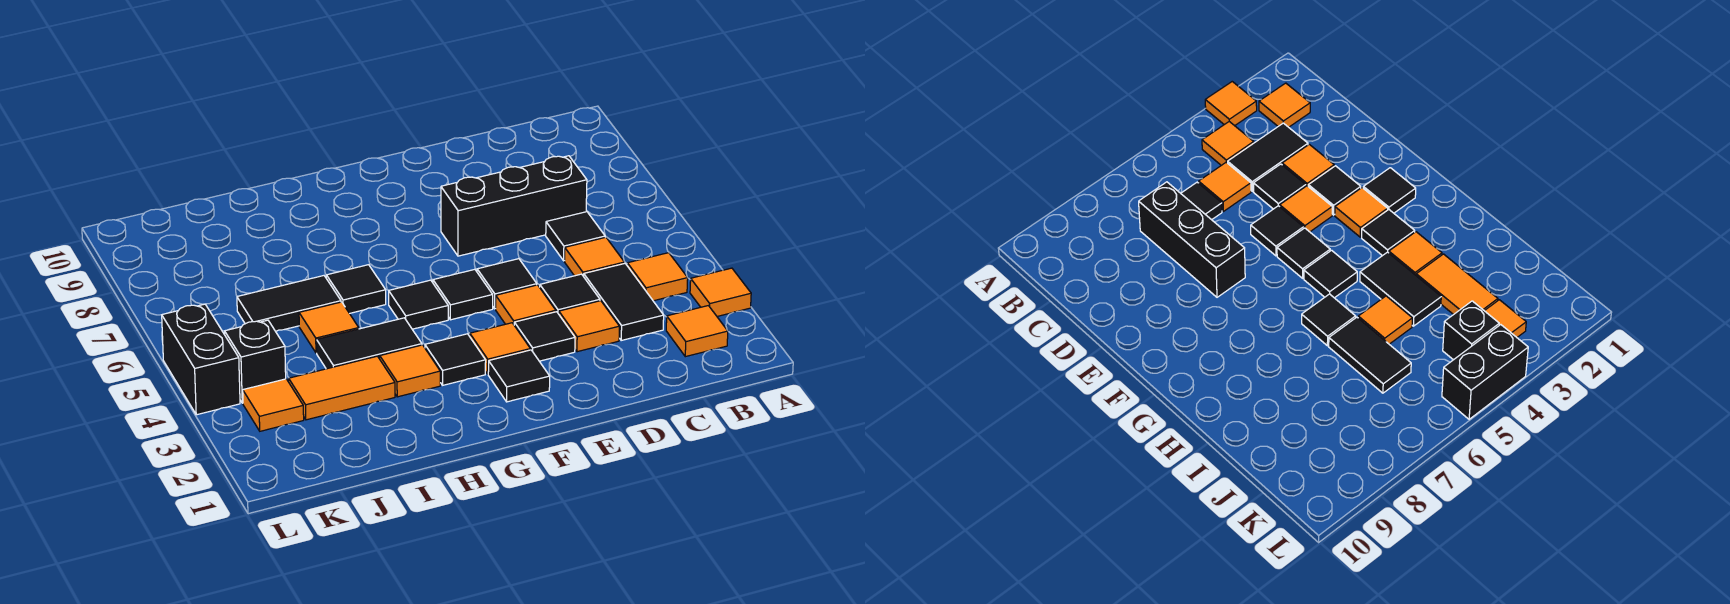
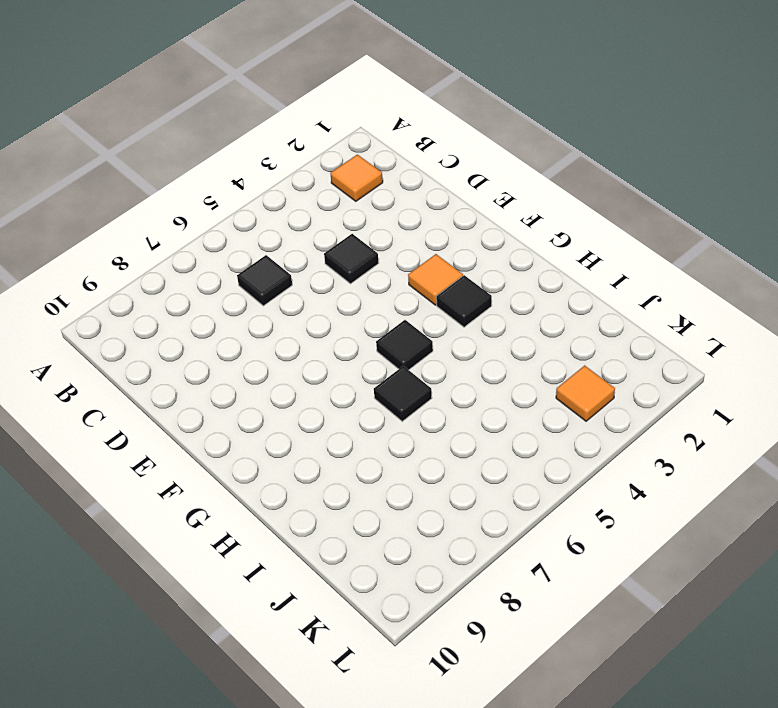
none -> orange tile A3 level 1
none -> orange tile B4 level 1
none -> black tile C3:C4 level 1

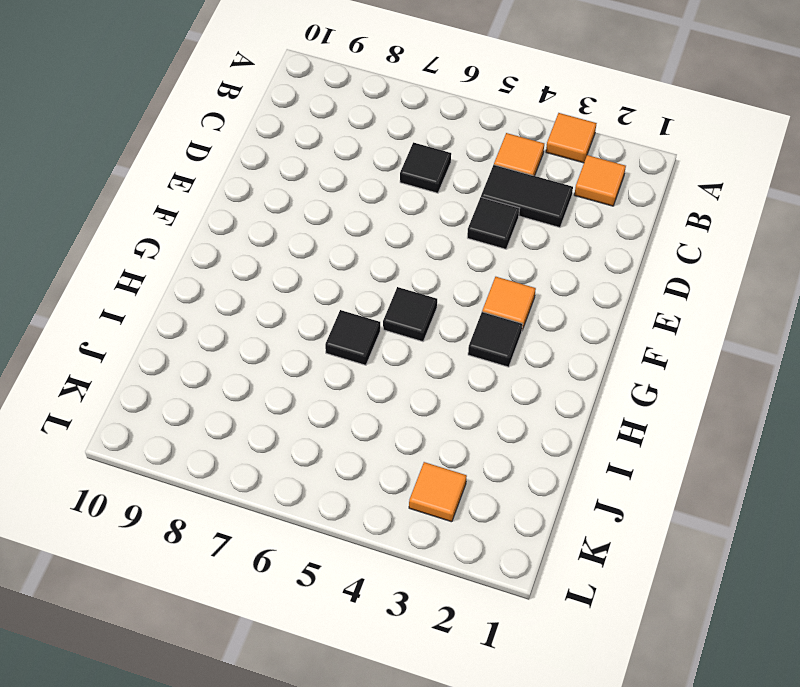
none -> orange tile C5 level 1
none -> black brick C7:E7 level 1
none -> orange tile D3 level 1

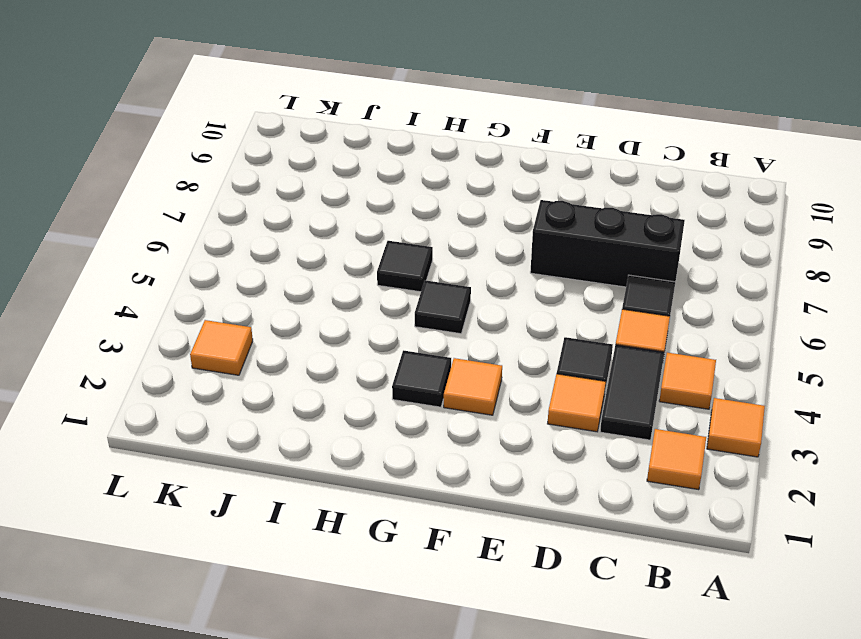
none -> black tile E3 level 1
none -> orange tile E4 level 1
none -> black tile E5 level 1

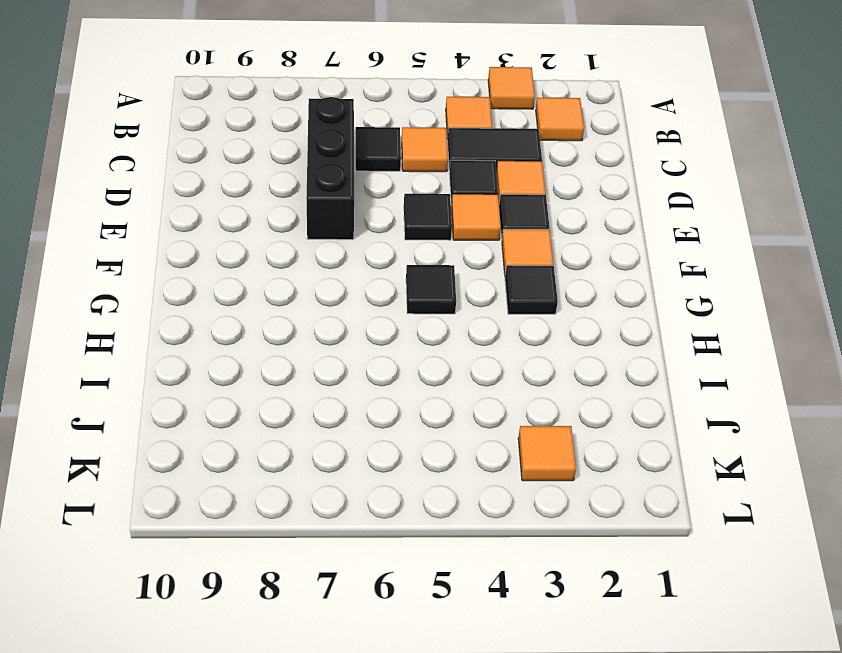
none -> black tile F2 level 1
none -> black tile F5 level 1
none -> orange tile H3 level 1

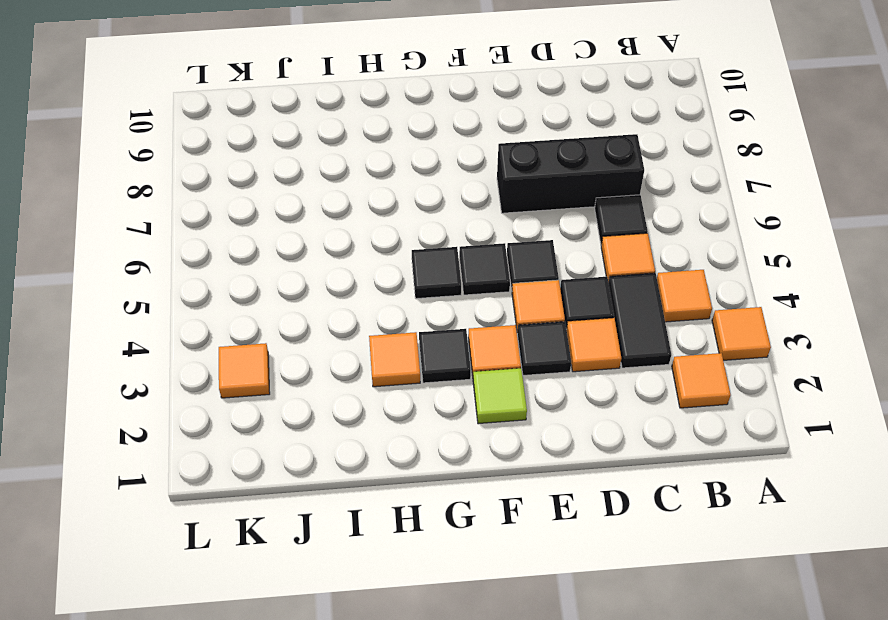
lime tile F2 level 1 -> black tile F2 level 1
none -> black tile H4:I4 level 1
none -> black tile H6 level 1
none -> orange tile I3:J3 level 1

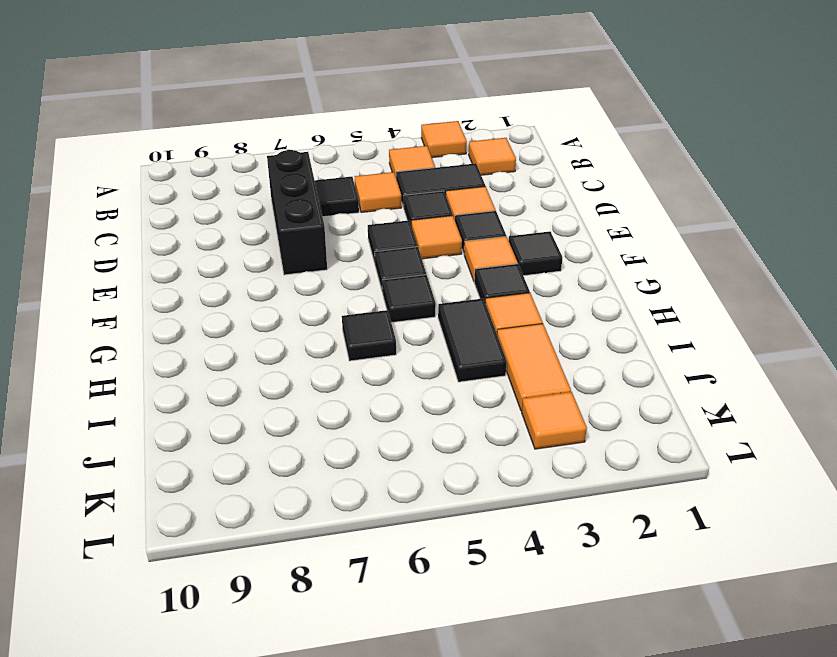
none -> orange tile I5 level 1
none -> black tile I6:J6 level 1
none -> black brick K4 level 1

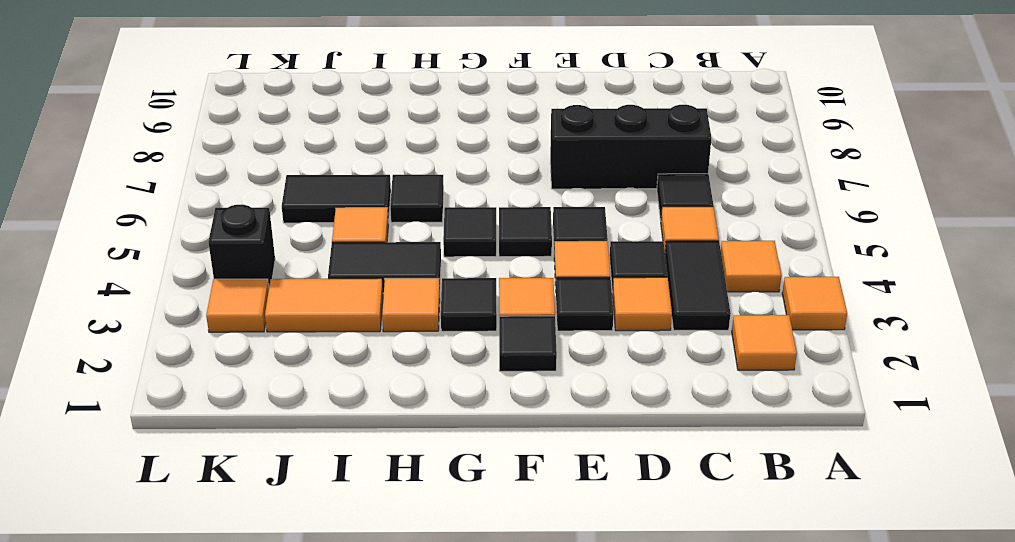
none -> black brick L4:L5 level 1

